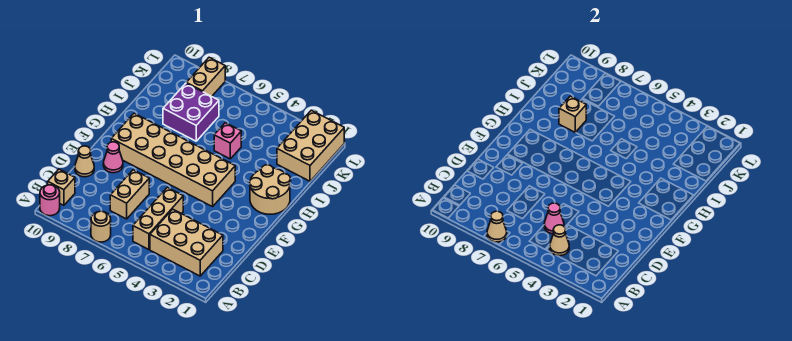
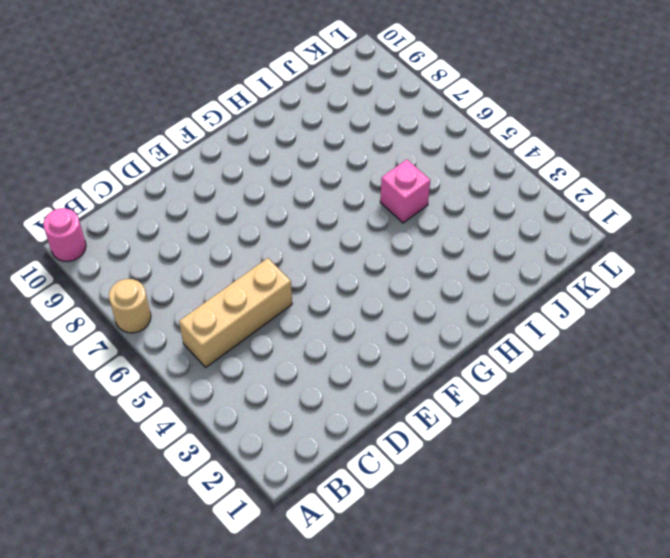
none -> tan brick B2:C4 level 1
none -> tan brick B10 level 1
none -> tan brick C7:D7 level 1

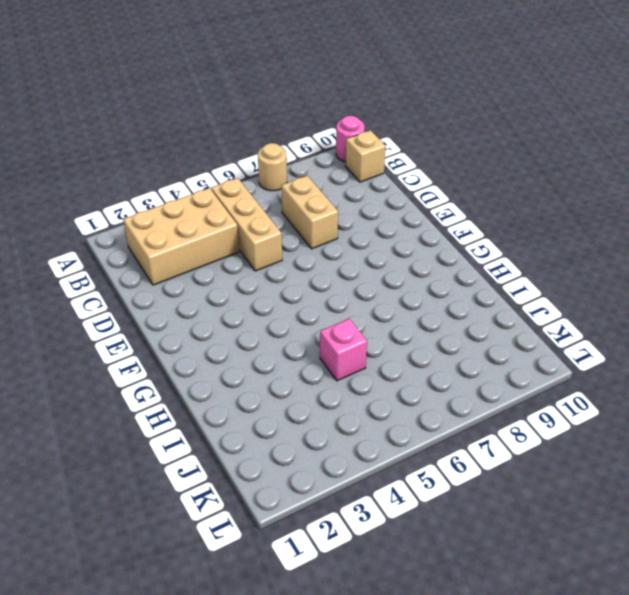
none -> tan cone D10 level 1
none -> pink cone E9 level 1
none -> tan brick F4:G9 level 1

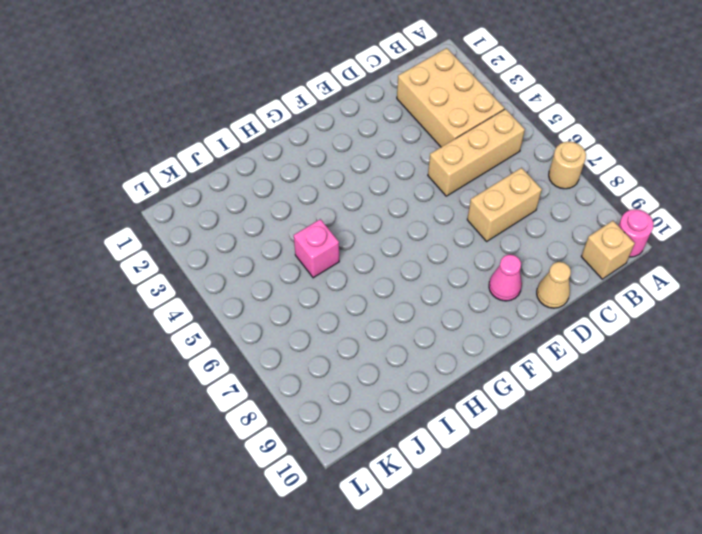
none -> tan brick F4:G9 level 1
none -> tan round brick G1:H2 level 1
none -> purple brick I7:J8 level 1

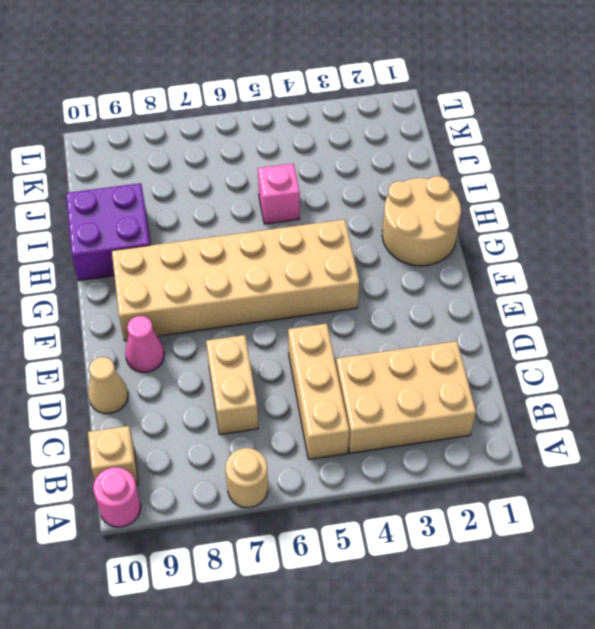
purple brick H9:I10 level 1 -> purple brick I7:J8 level 1
none -> tan brick J1:L2 level 1
none -> tan brick K8:L8 level 1
none -> tan cone A7 level 2

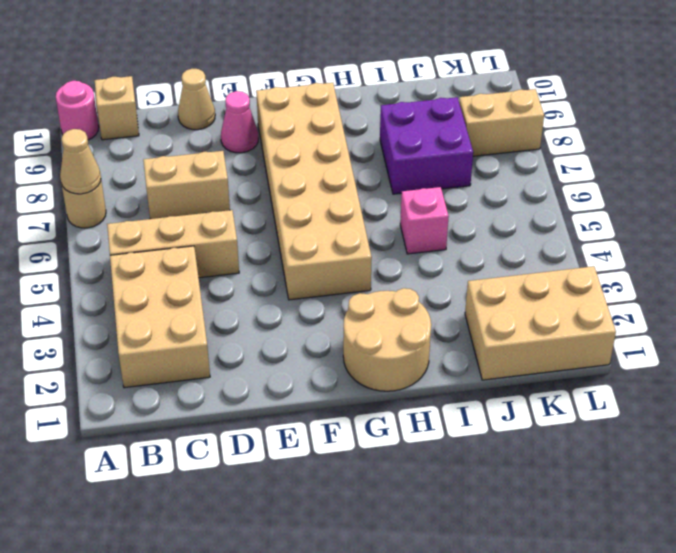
none -> tan cone B4 level 2
none -> pink cone C5 level 2
none -> tan brick I8 level 2

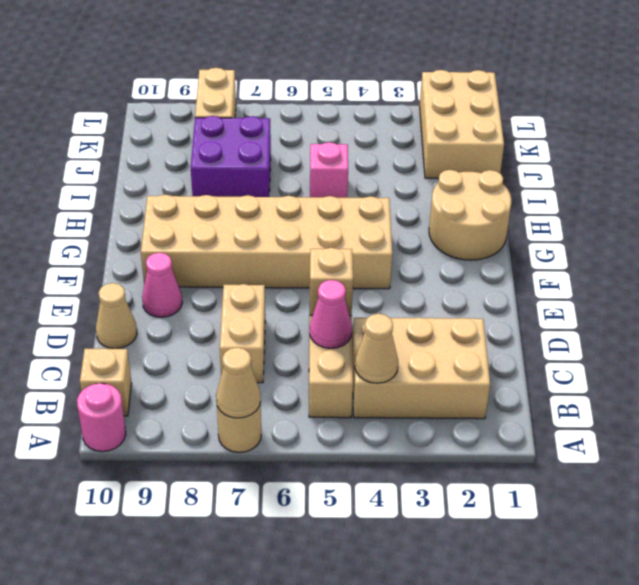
tan brick D5 level 2 -> tan brick I8 level 2

